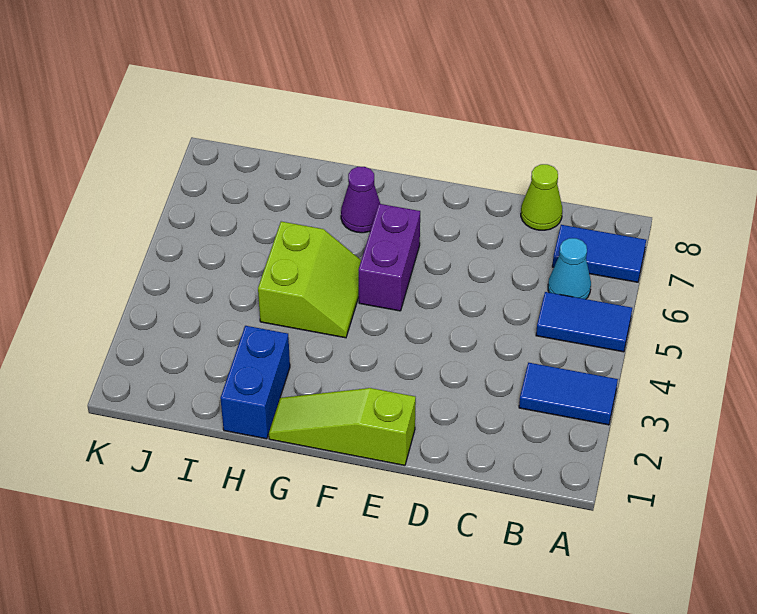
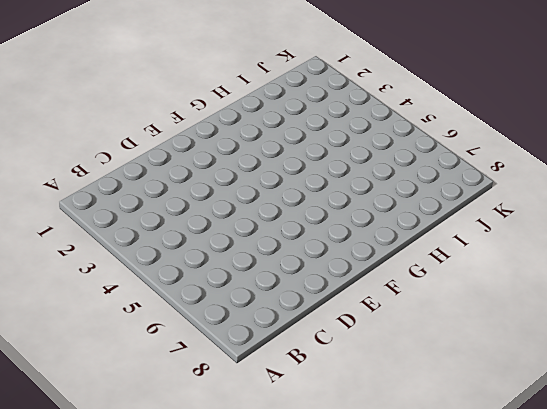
none -> blue tile A3:B3 level 1
none -> blue tile A5:B5 level 1

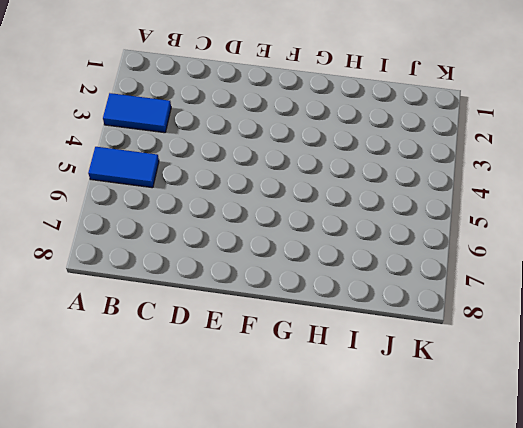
none -> blue tile A7:B7 level 1
none -> cyan cone B6 level 1

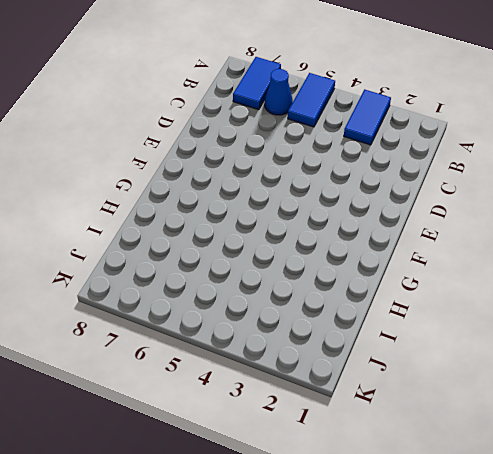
blue cone B6 level 1 -> cyan cone B6 level 1
none -> lime cone C8 level 1
none -> lime slope E1:G1 level 1 top E

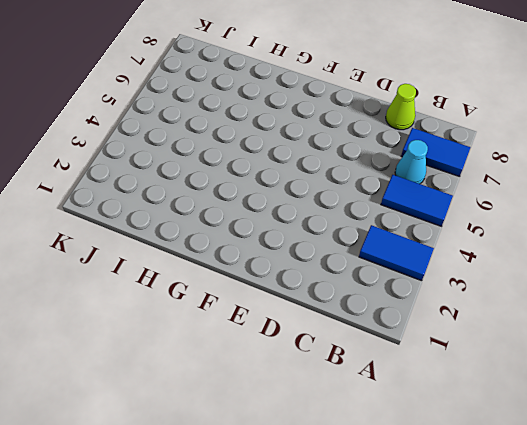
none -> lime slope E1:G1 level 1 top E
none -> purple brick F5:F6 level 1

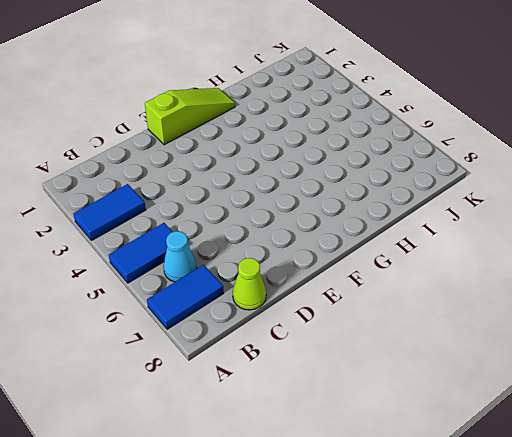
none -> purple brick F5:F6 level 1
none -> lime slope G4:H5 level 1 top H

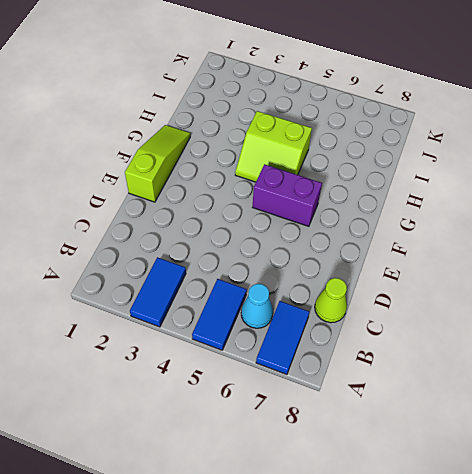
none -> purple cone G7 level 1
none -> blue brick H1:H2 level 1

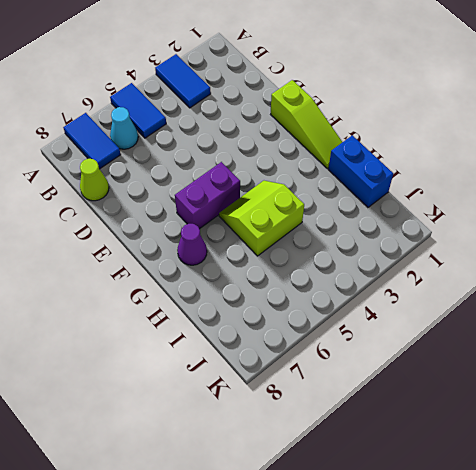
blue brick H1:I1 level 1 -> blue brick H1:H2 level 1

